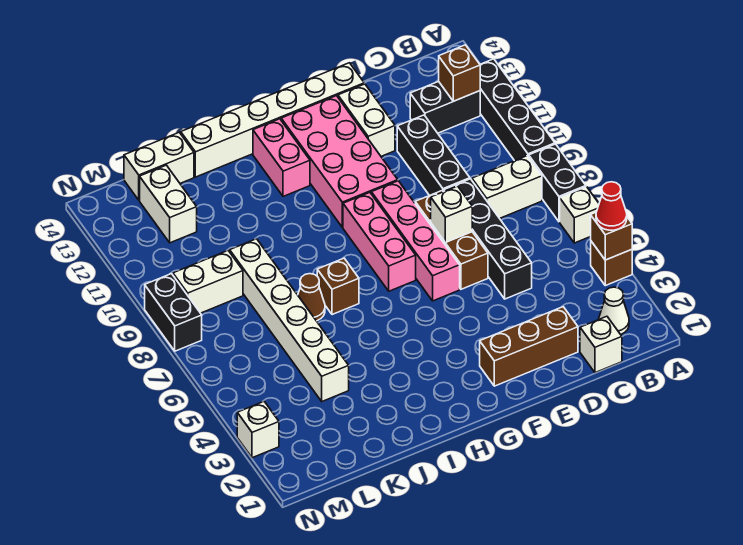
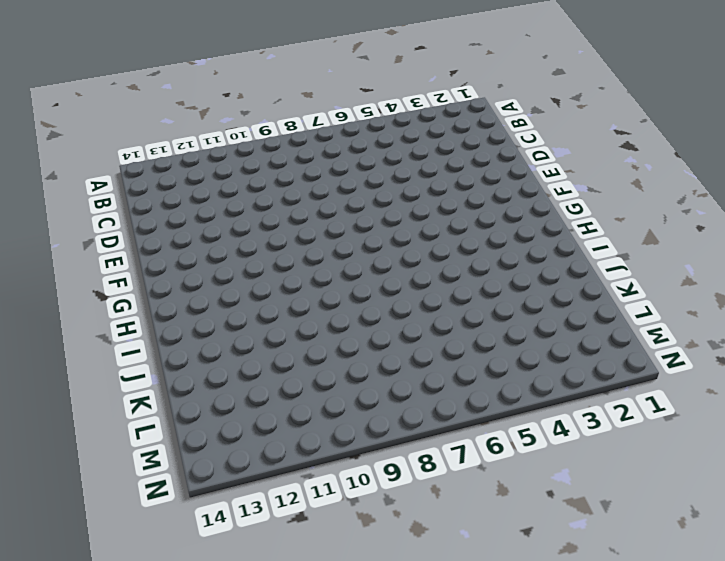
none -> brown brick A4 level 1
none -> white brick A6 level 1
none -> black brick A7:A8 level 1
none -> black brick A9:A12 level 1

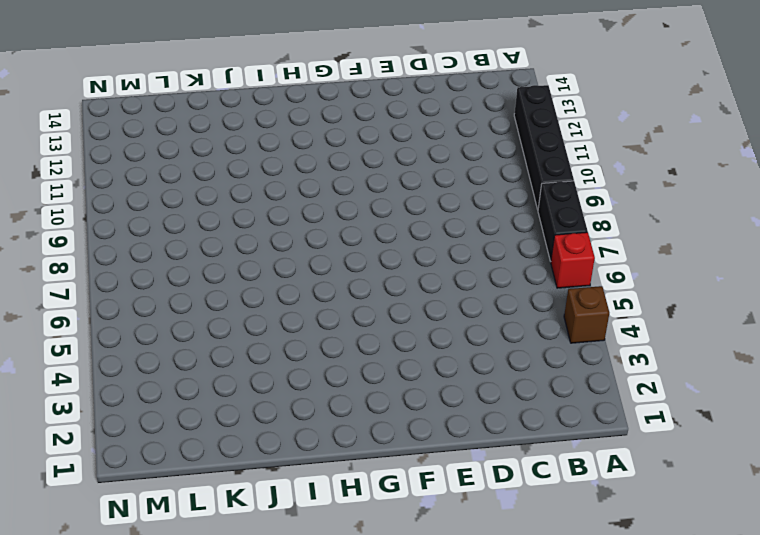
red brick A6 level 1 -> white brick A6 level 1
none -> white cone B2 level 1
none -> white brick B8:C8 level 1
none -> black brick B12:C12 level 1
none -> white brick C1 level 1

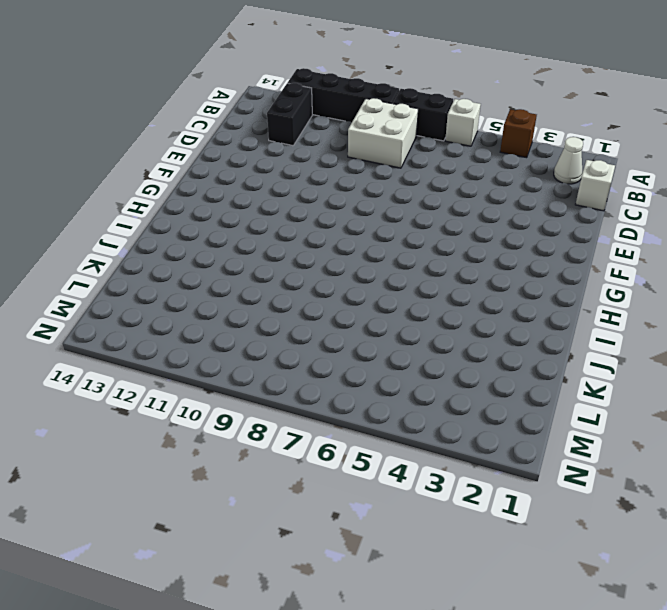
white brick B8:C9 level 1 -> white brick B8:C8 level 1
none -> brown brick D2:F2 level 1
none -> black brick D5:D8 level 1
none -> black brick D9:D11 level 1
none -> brown brick E6:E8 level 1

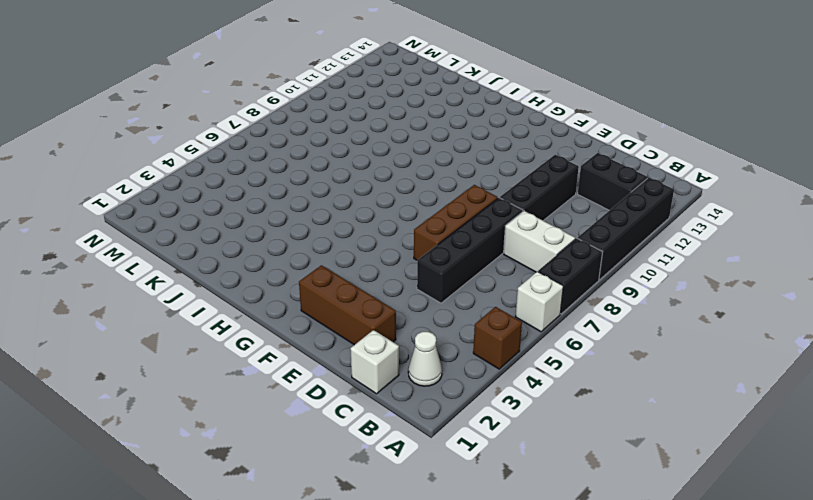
none -> white brick E12:E13 level 1
none -> white brick E14:J14 level 1
none -> pink brick F6:F9 level 1
none -> pink brick F10:G13 level 1

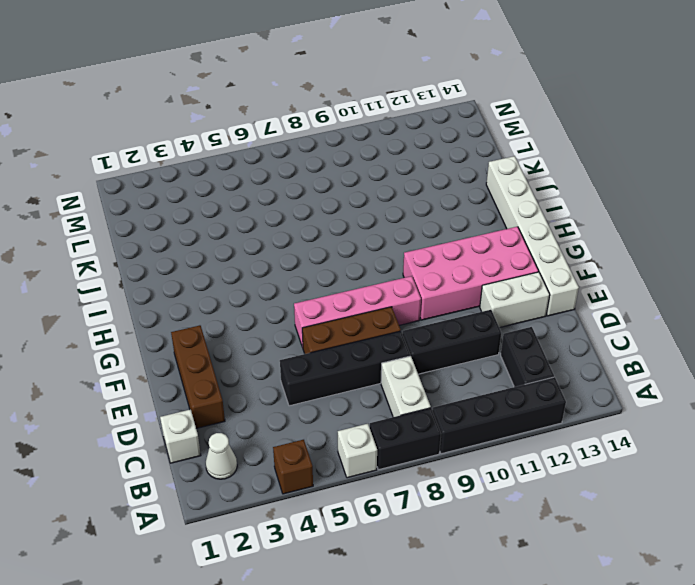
none -> pink brick G7:G9 level 1
none -> pink brick H12:H13 level 1
none -> brown brick I7 level 1
none -> brown cone J7 level 1

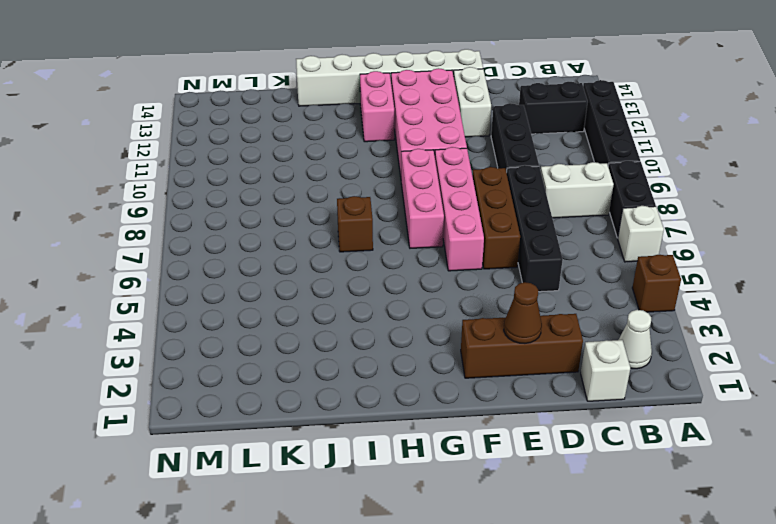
brown cone E2 level 2 -> brown cone J7 level 1
none -> white brick K4:K9 level 1
none -> white brick K14:L14 level 1
none -> white brick L9:M9 level 1
none -> white brick L12:L13 level 1

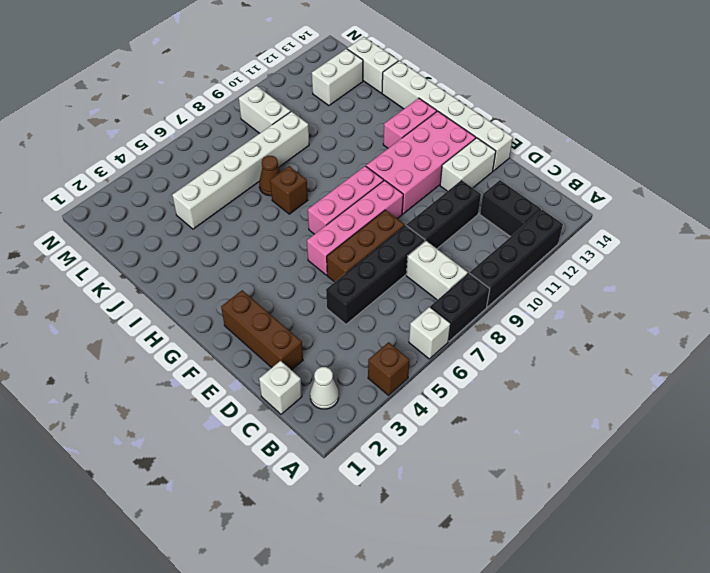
none -> white brick N3 level 1
none -> black brick N8:N9 level 1
none -> brown brick A4 level 2
none -> brown brick B12 level 2

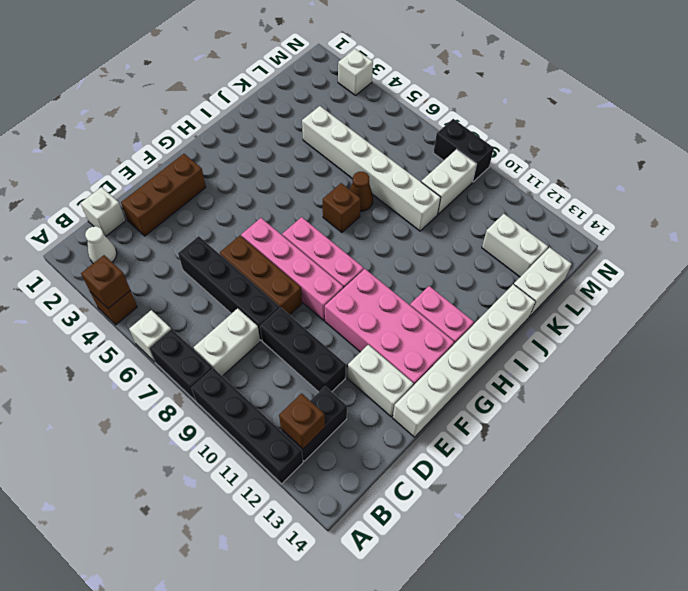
none -> white brick E7 level 2
none -> red cone A4 level 3

